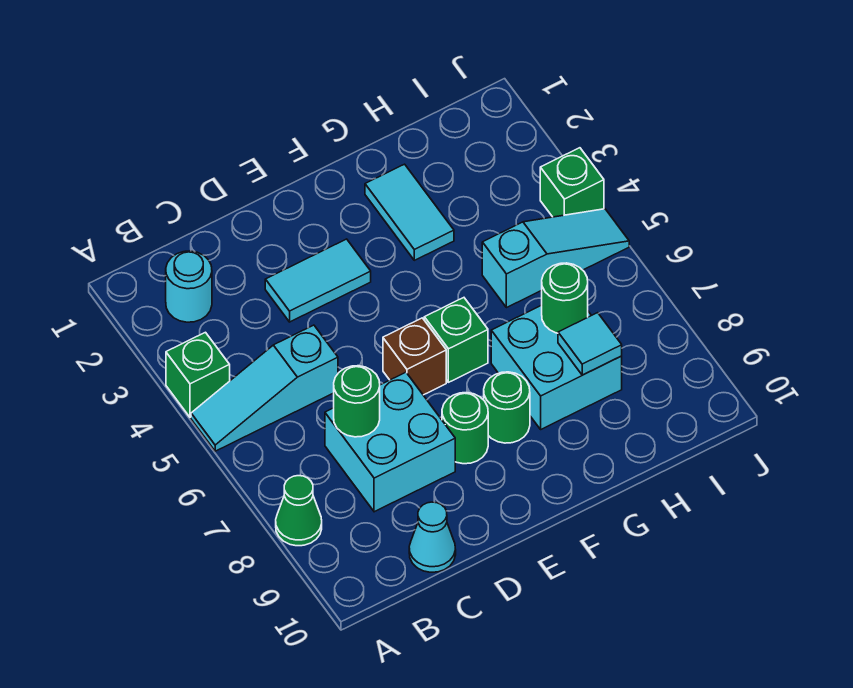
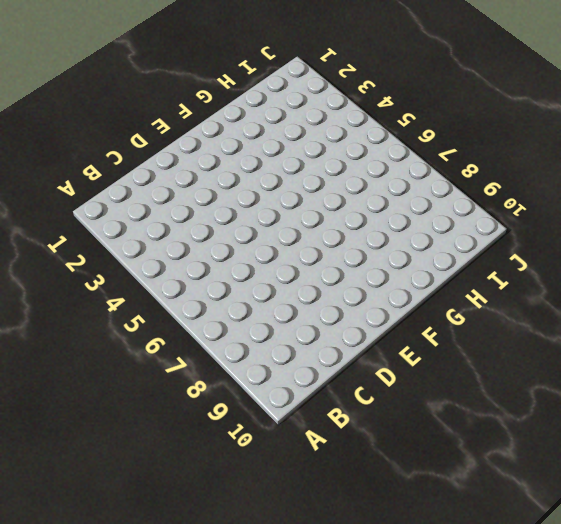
none -> green brick A4 level 1
none -> cyan slope A5:C5 level 1 top C
none -> green cone A8 level 1

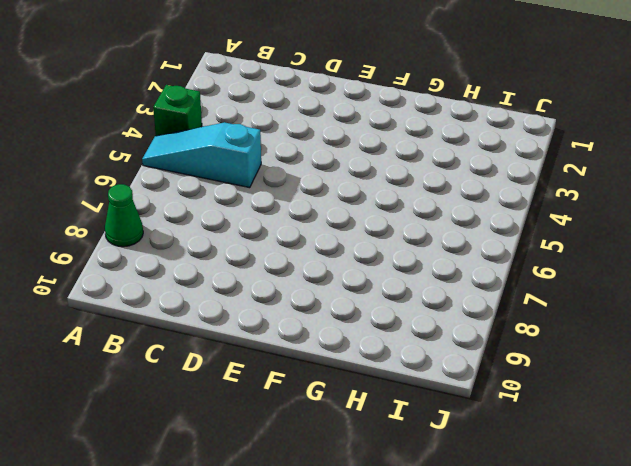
none -> cyan round brick B2 level 1
none -> cyan brick C7:D8 level 1
none -> cyan cone C10 level 1

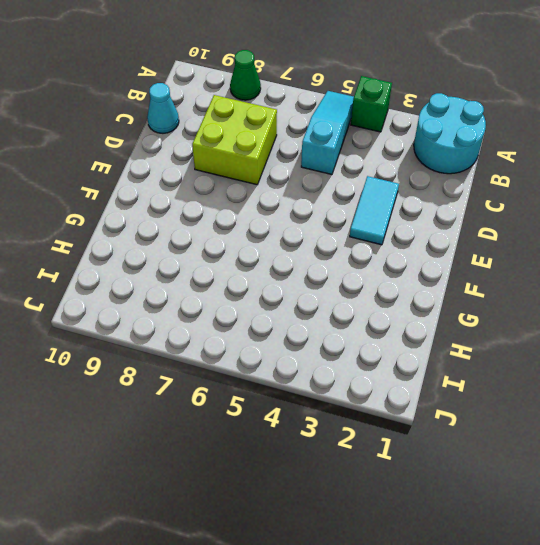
cyan round brick A1:B2 level 1 -> cyan round brick B2 level 1
lime brick C7:D8 level 1 -> cyan brick C7:D8 level 1
none -> brown brick E6 level 1
none -> green round brick E8 level 1
none -> green brick F6 level 1

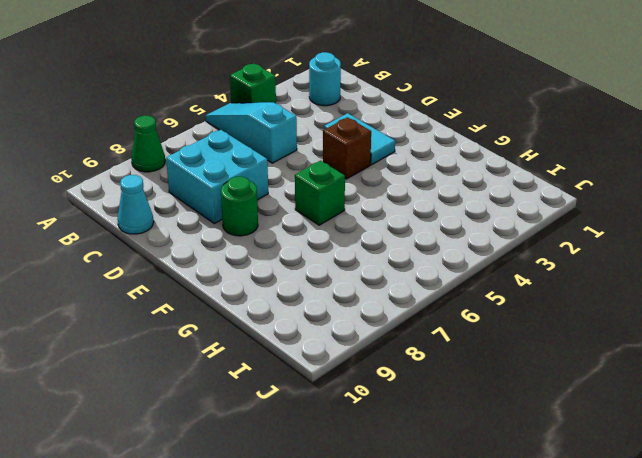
brown brick E4 level 1 -> brown brick E6 level 1
none -> green round brick F8 level 1
none -> cyan tile G2:G3 level 1
none -> cyan brick G7:H8 level 1

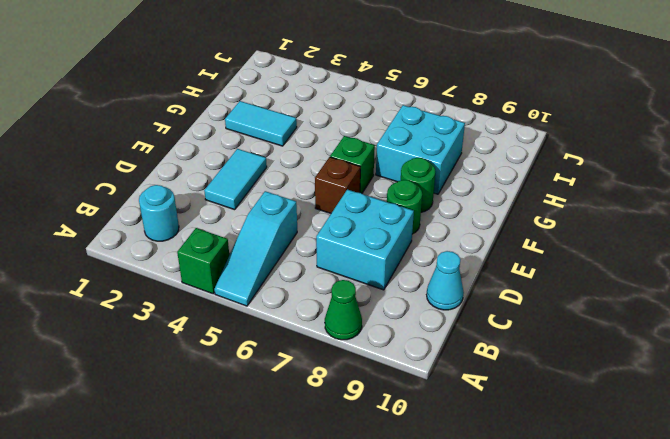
none -> cyan slope H5:J5 level 1 top H
none -> green brick J4 level 1
none -> green round brick C7 level 2

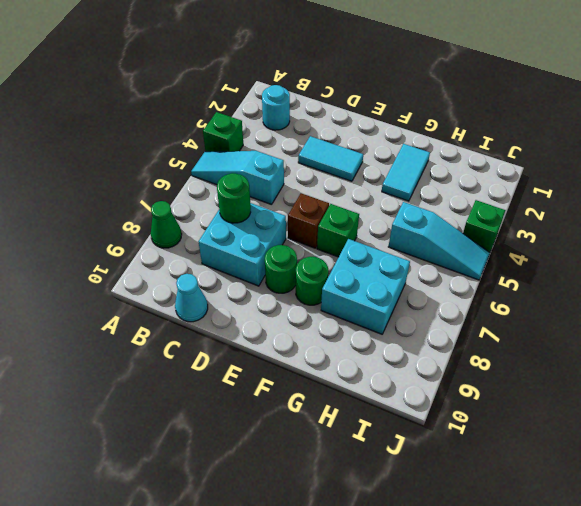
none -> green round brick H7 level 2
none -> cyan tile H8 level 2

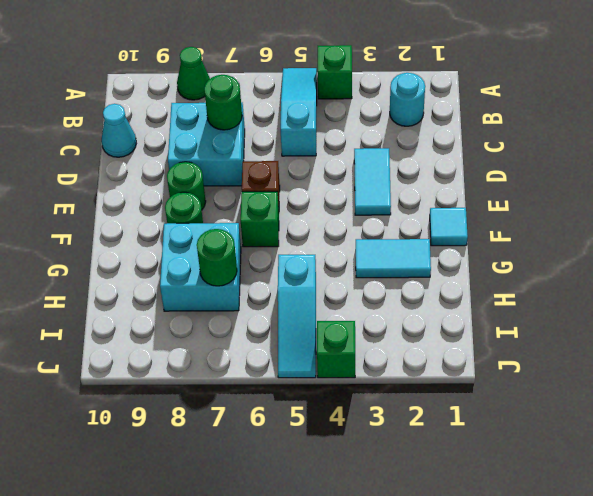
cyan tile F1 level 1 -> cyan tile H8 level 2

